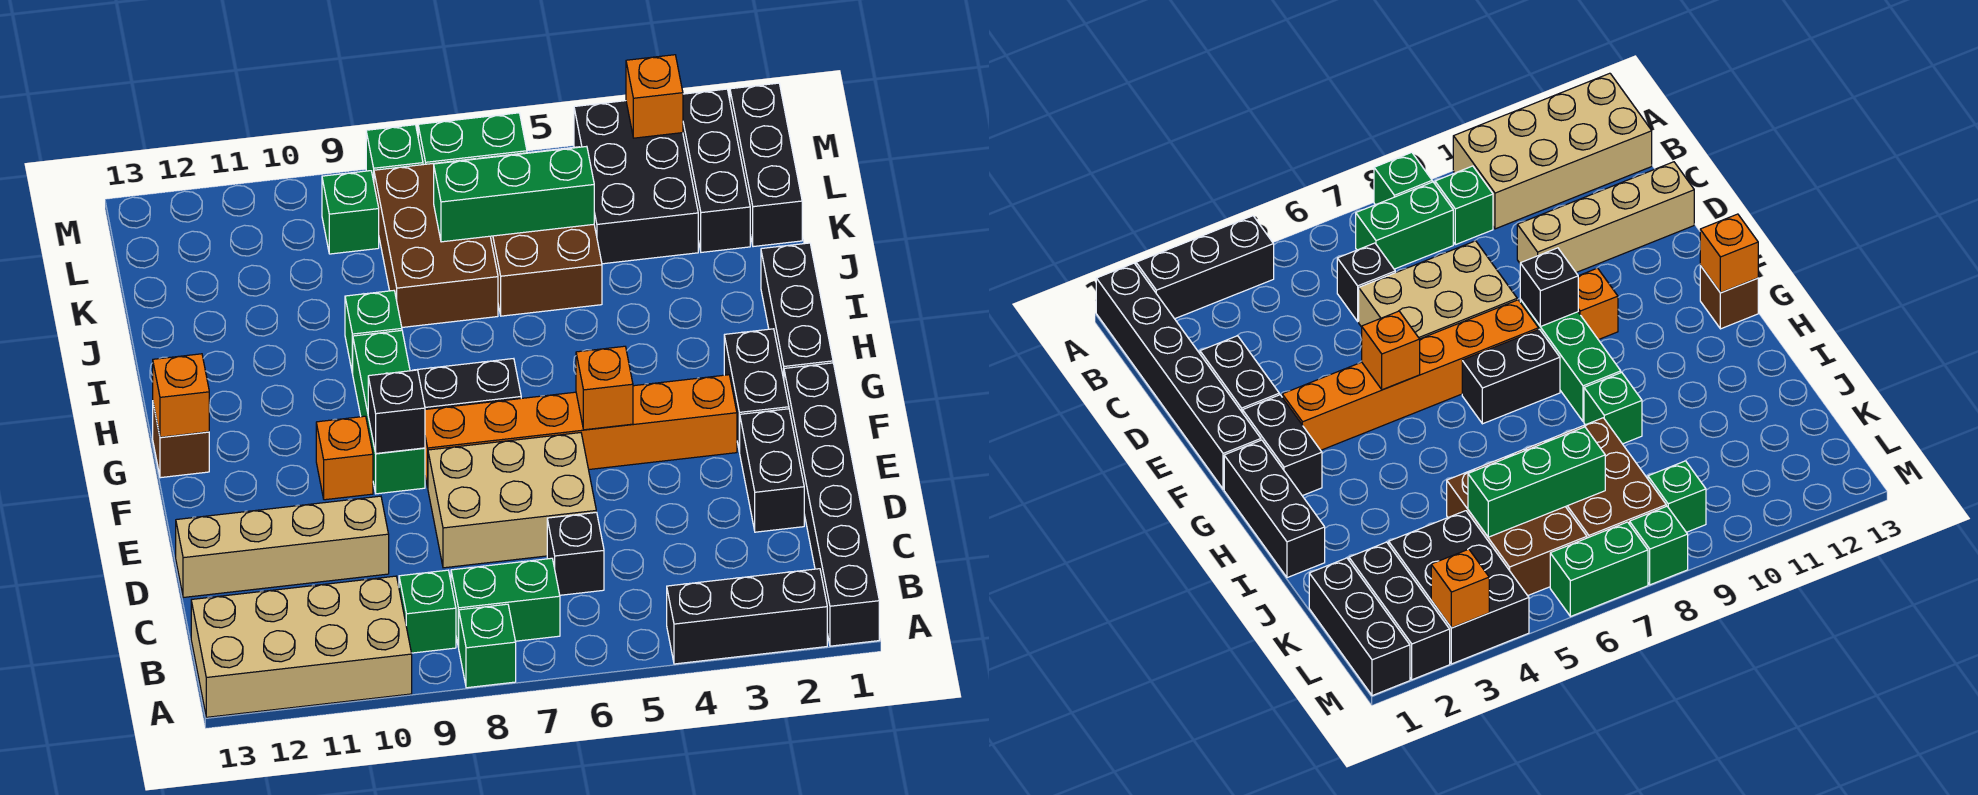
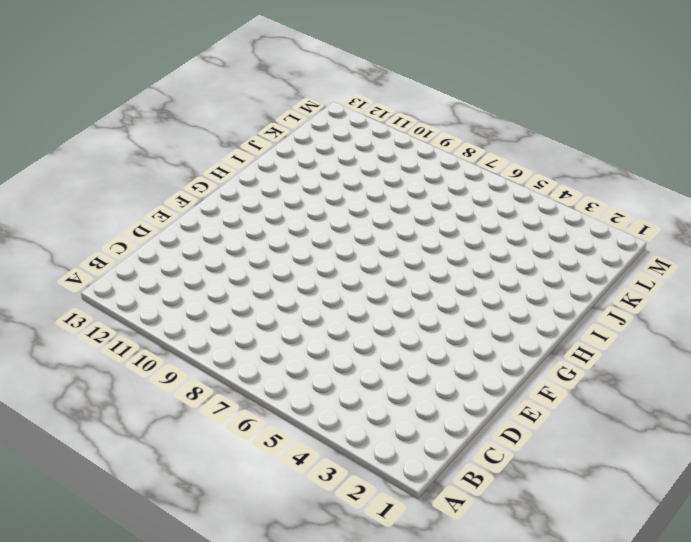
none -> black brick A1:F1 level 1
none -> black brick A2:A4 level 1
none -> green brick A8 level 1
none -> tan brick A10:B13 level 1

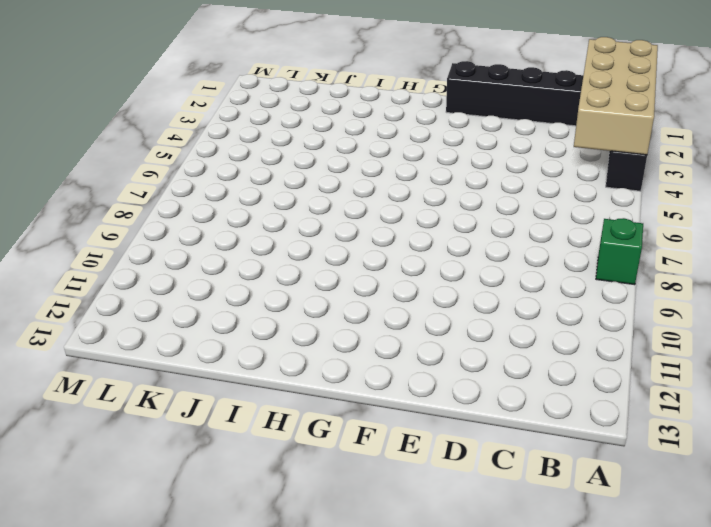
tan brick A1:B4 level 2 -> tan brick A10:B13 level 1
none -> green brick B7:B8 level 1
none -> green brick B9 level 1
none -> black brick C6 level 1
none -> black brick D2:E2 level 1

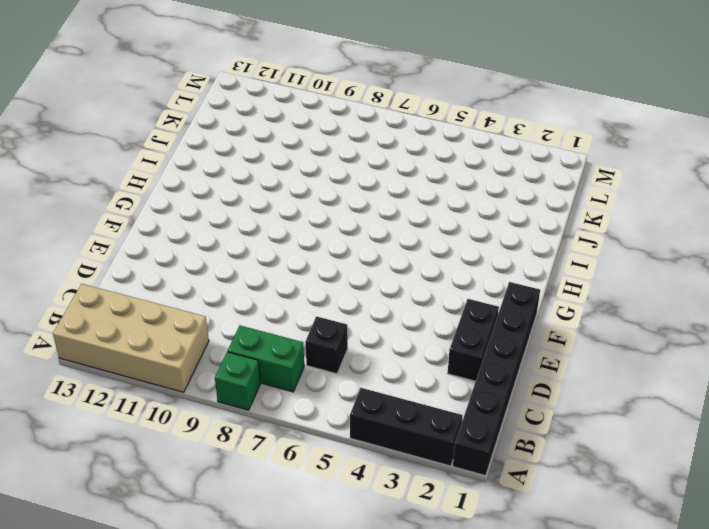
none -> green brick B9 level 1
none -> tan brick D6:E8 level 1
none -> tan brick D10:D13 level 1
none -> black brick F2:G2 level 1

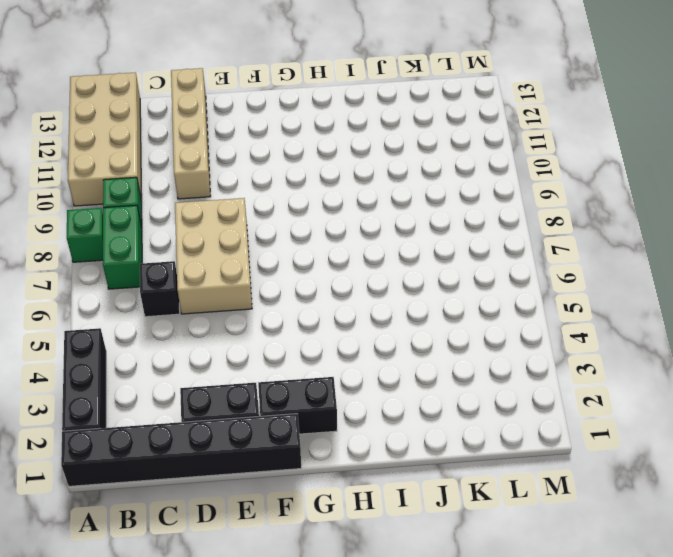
none -> orange brick F3:F8 level 1
none -> green brick F9:H9 level 1
none -> orange brick F10 level 1
none -> black brick G1:I1 level 1

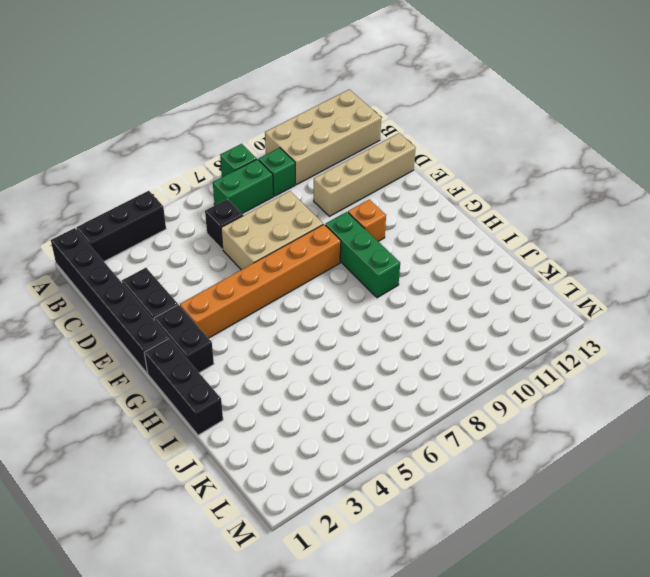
none -> black brick G7:G8 level 1
none -> brown brick G13 level 1
none -> green brick I9 level 1
none -> brown brick J5:L6 level 1

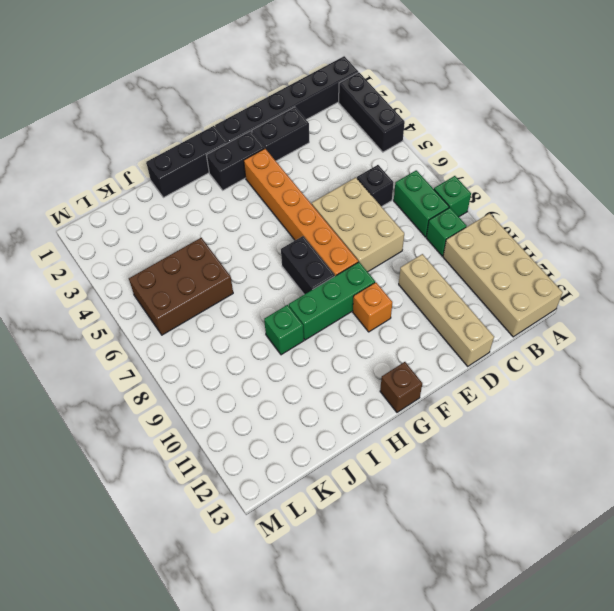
none -> brown brick J7:L8 level 1
none -> black brick K1:M1 level 1
none -> black brick K2:M2 level 1
none -> black brick K3:M4 level 1

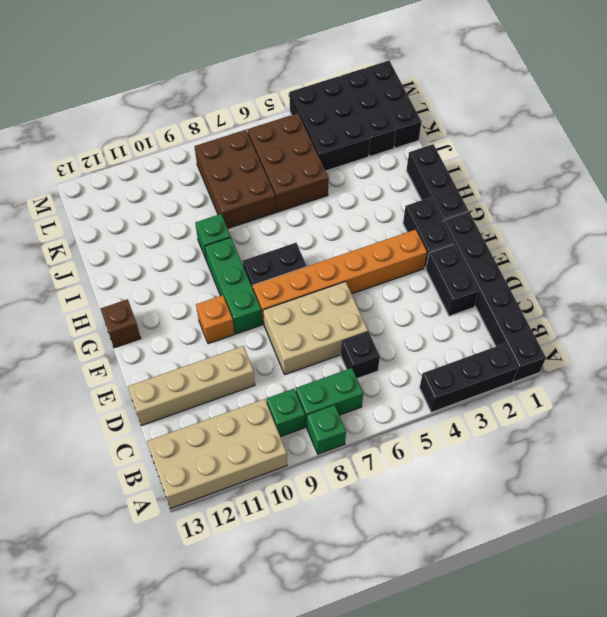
none -> green brick L9 level 1
none -> green brick M6:M7 level 1
none -> green brick M8 level 1
none -> orange brick F5 level 2

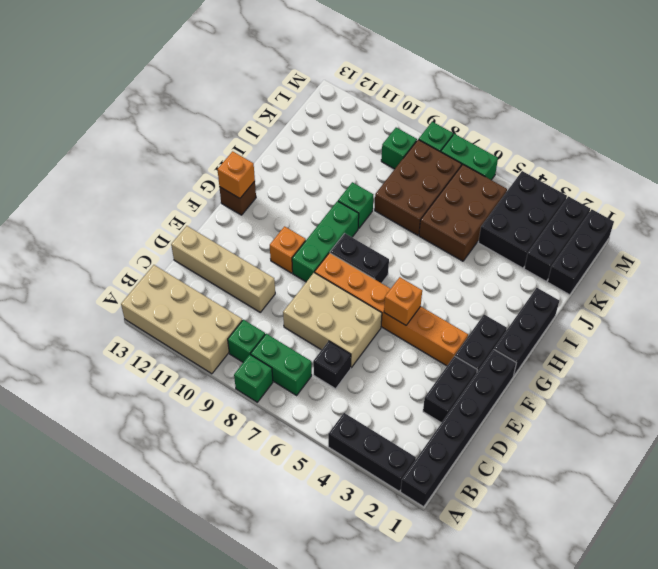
none -> black brick F9 level 2
none -> green brick K5:K7 level 2
none -> orange brick M3 level 2

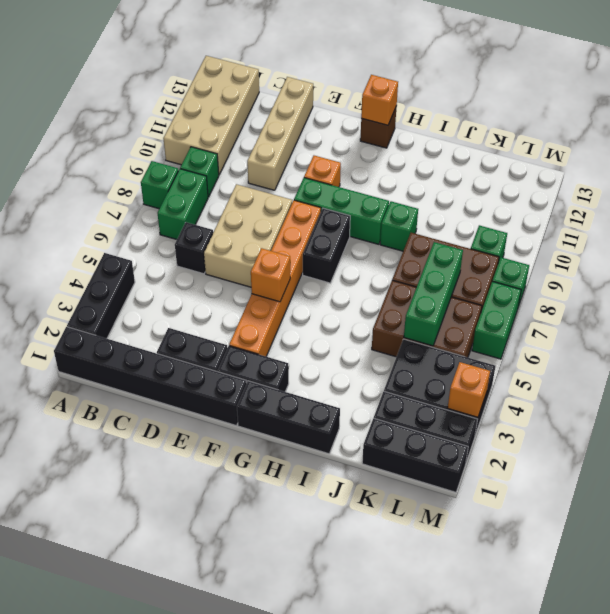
none -> black brick F9 level 2

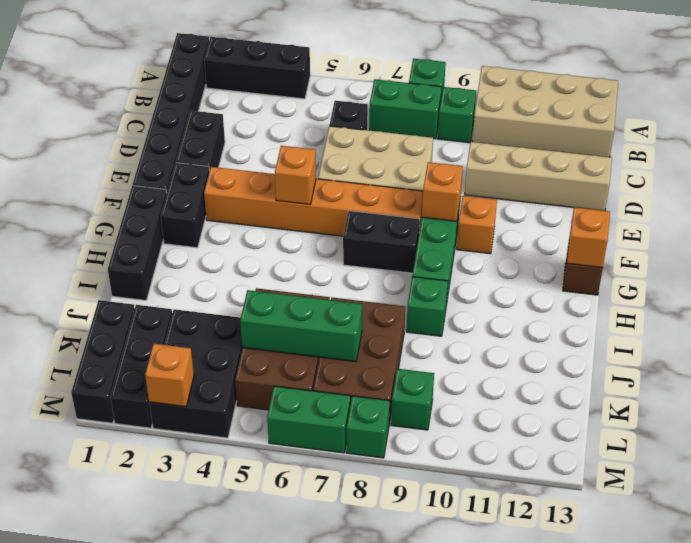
orange brick F9 level 2 -> black brick F9 level 2

